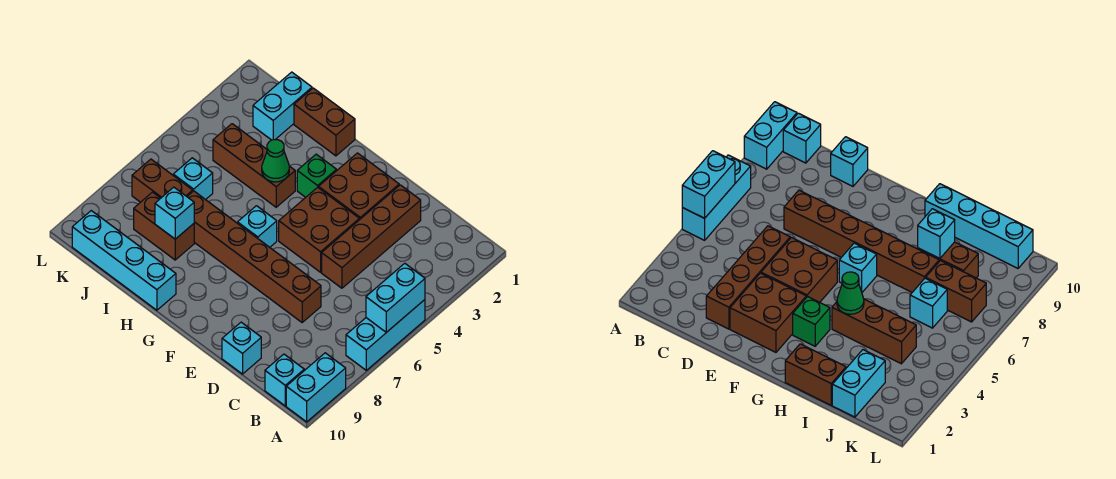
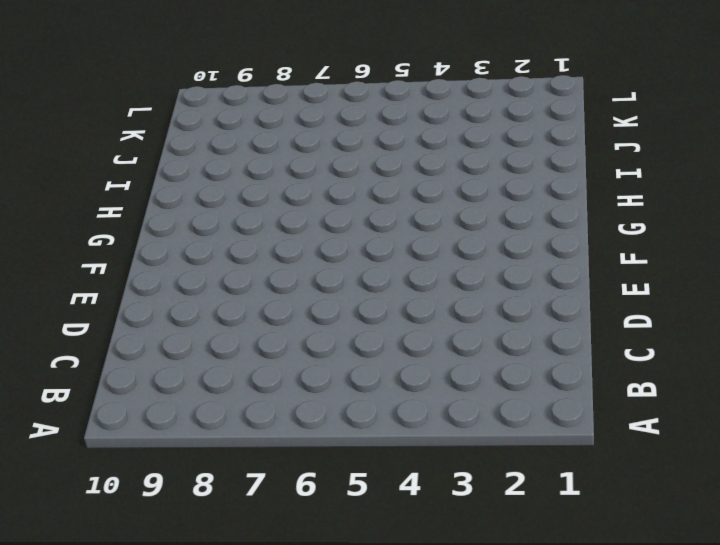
none -> cyan brick A5:A7 level 1
none -> cyan brick A9:A10 level 1
none -> cyan brick B10 level 1

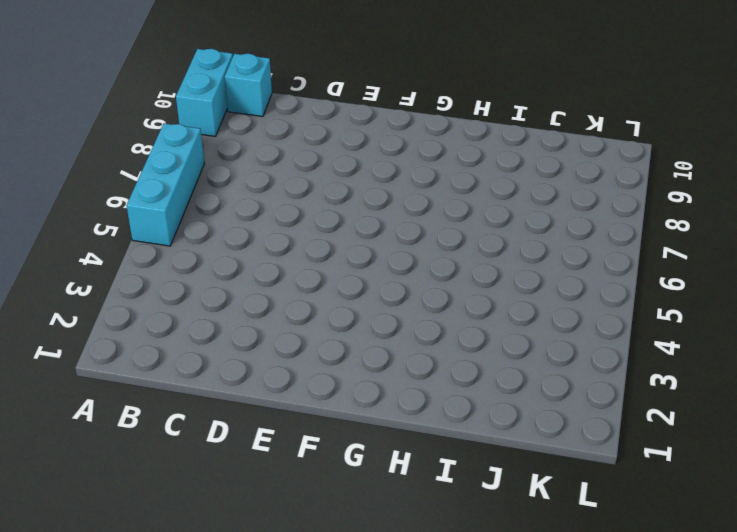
none -> brown brick D2:D5 level 1
none -> brown brick D7:I7 level 1
none -> cyan brick D10 level 1

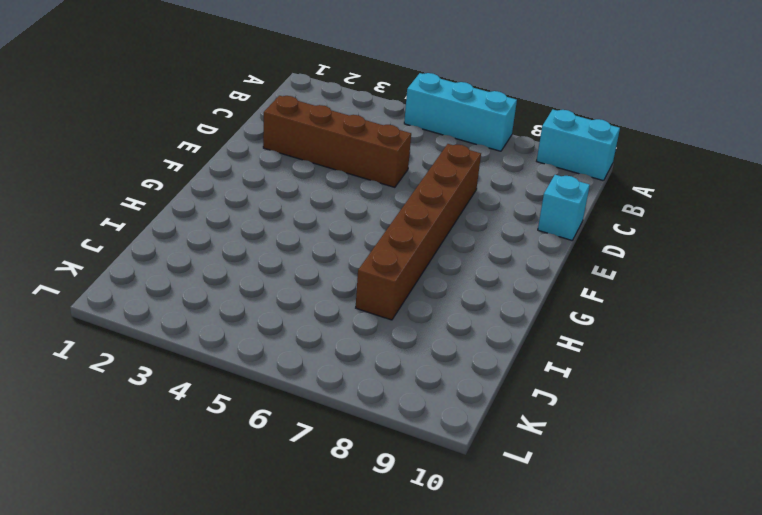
none -> cyan brick B10 level 1
none -> brown brick E2:F3 level 1
none -> brown brick E4:F5 level 1

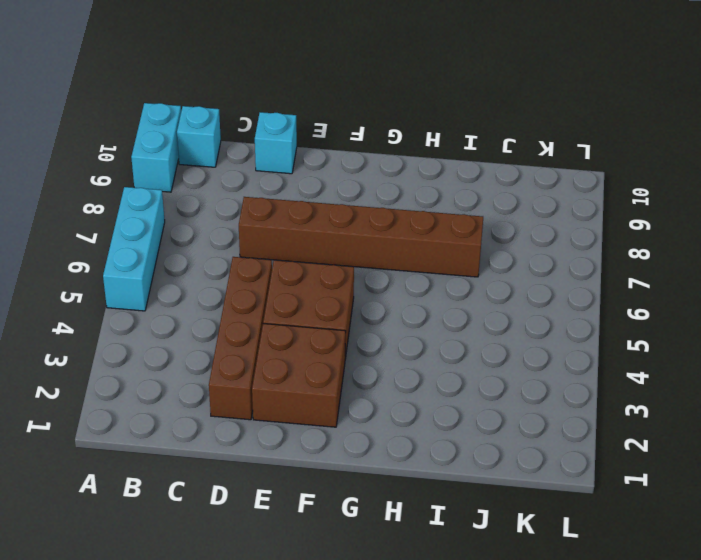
none -> green brick G3 level 1
none -> cyan brick G6 level 1
none -> brown brick H1:I1 level 1

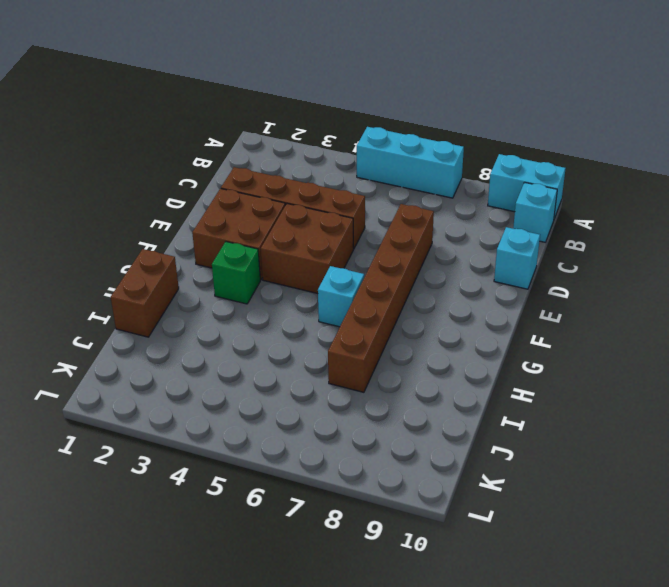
none -> brown brick H4:J4 level 1
none -> cyan brick H10:K10 level 1
none -> brown brick I8:J8 level 1

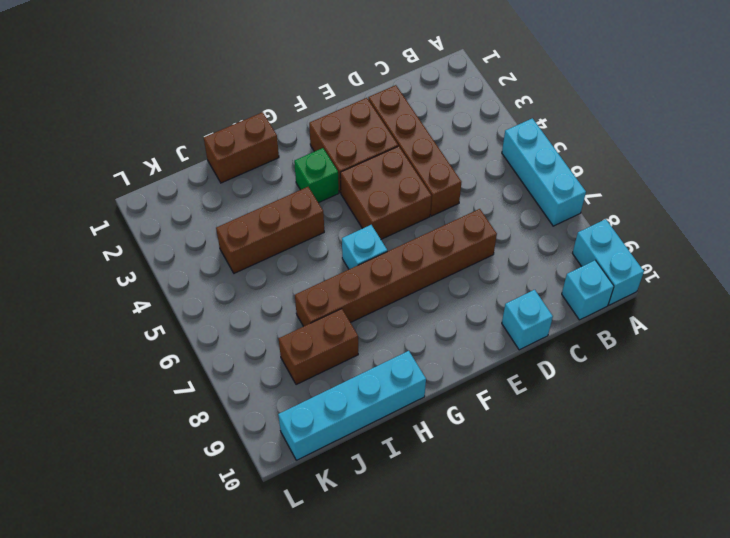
none -> cyan brick J1:J2 level 1
none -> cyan brick J6 level 1
none -> brown brick J7:K7 level 1

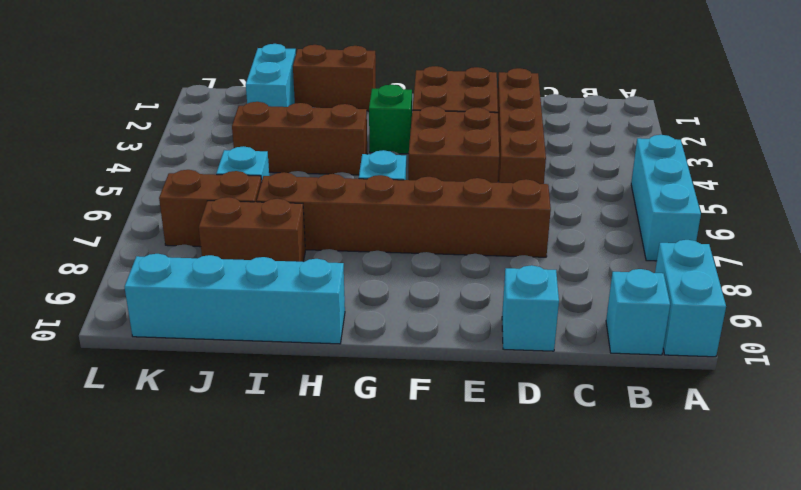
none -> cyan brick A5:A6 level 2
none -> green cone H4 level 2
none -> cyan brick I8 level 2

